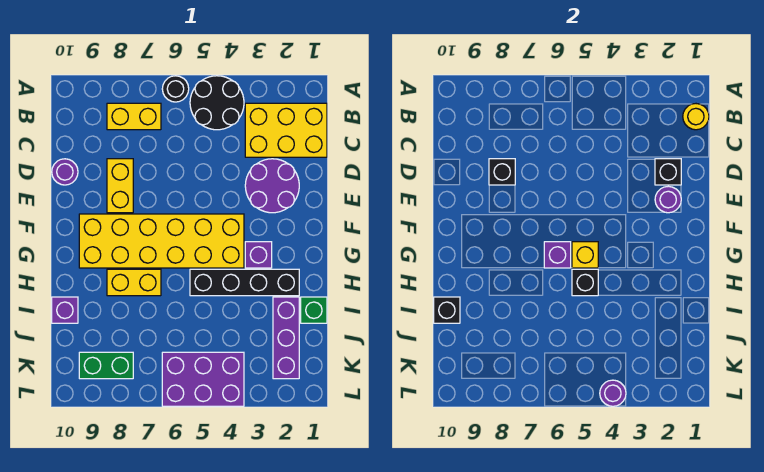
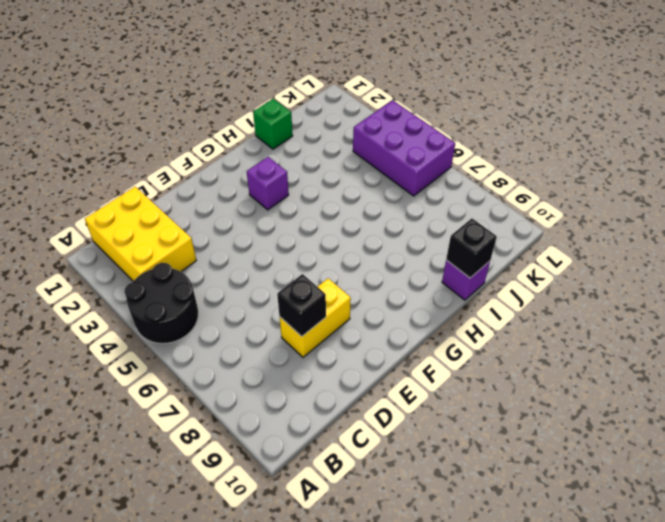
none -> black round brick A6 level 1
none -> yellow brick B7:B8 level 1
none -> purple round brick D2:E3 level 1

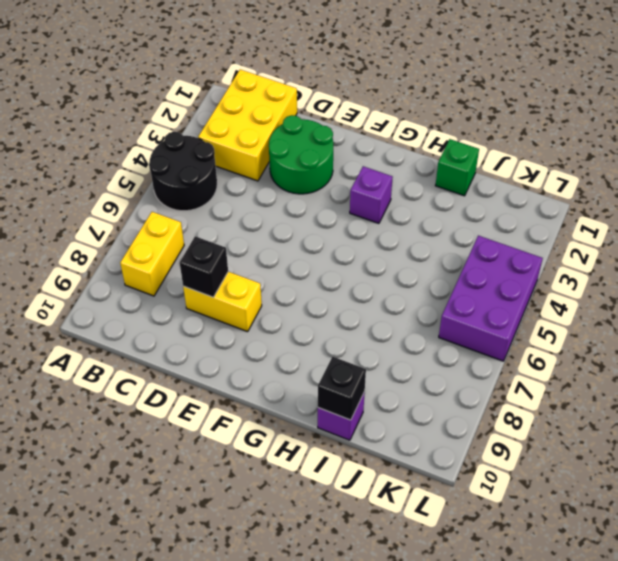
green round brick D2:E3 level 1 -> purple round brick D2:E3 level 1
none -> black round brick A6 level 1
none -> purple round brick D10 level 1
none -> yellow brick F4:G9 level 1

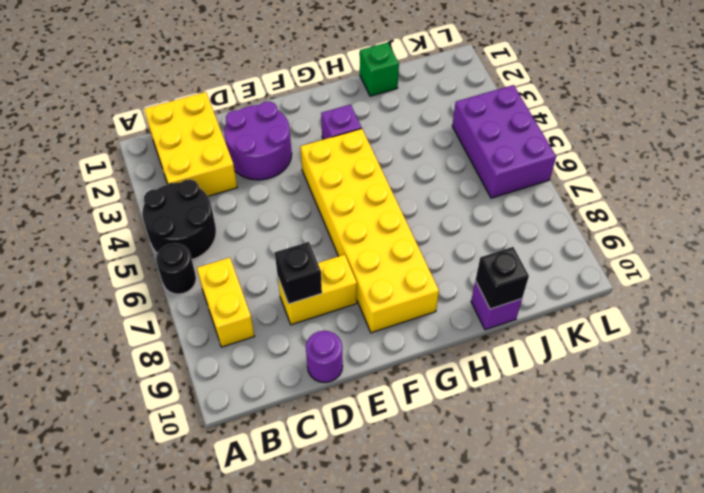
none -> black brick H2:H5 level 1
none -> yellow brick H7:H8 level 1
none -> purple brick I2:K2 level 1

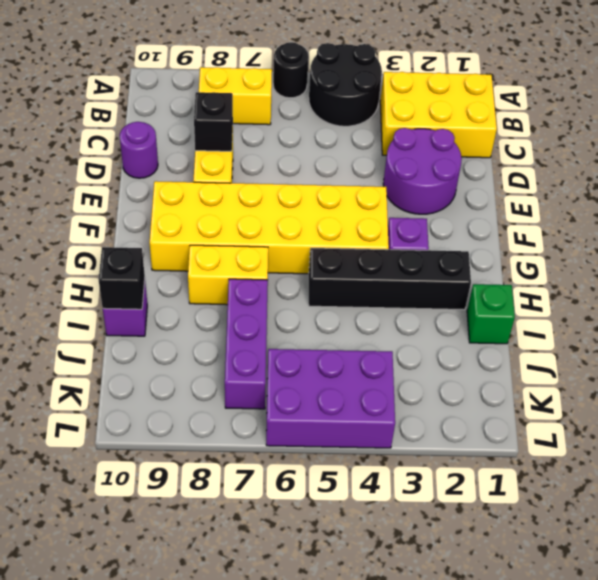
purple brick I7:K7 level 1 -> purple brick I2:K2 level 1
none -> green brick K8:K9 level 1
none -> yellow round brick B1 level 2
none -> black brick D2 level 2

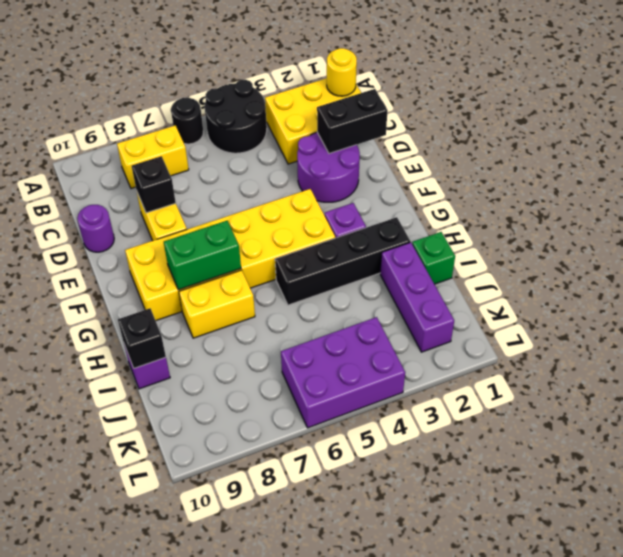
black brick D1:D2 level 2 -> black brick D2 level 2
green brick G7:G8 level 2 -> green brick K8:K9 level 1
none -> purple round brick E2 level 2
none -> yellow brick G5 level 2
none -> purple brick G6 level 2

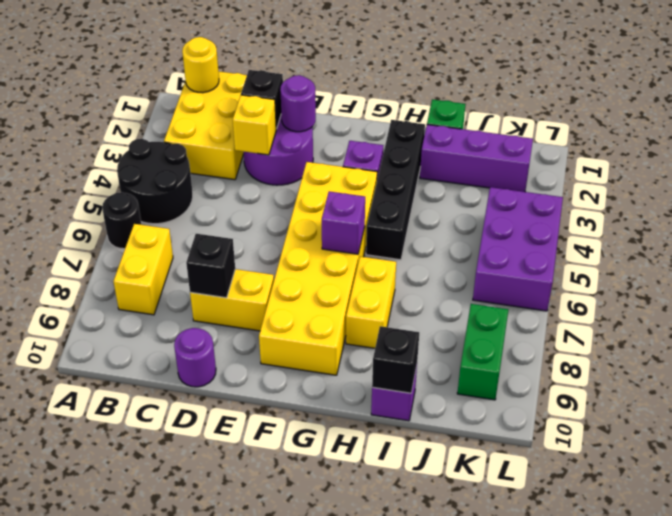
yellow brick D3 level 2 -> yellow brick G5 level 2
none -> black brick H5 level 2
none -> purple round brick L4 level 2

